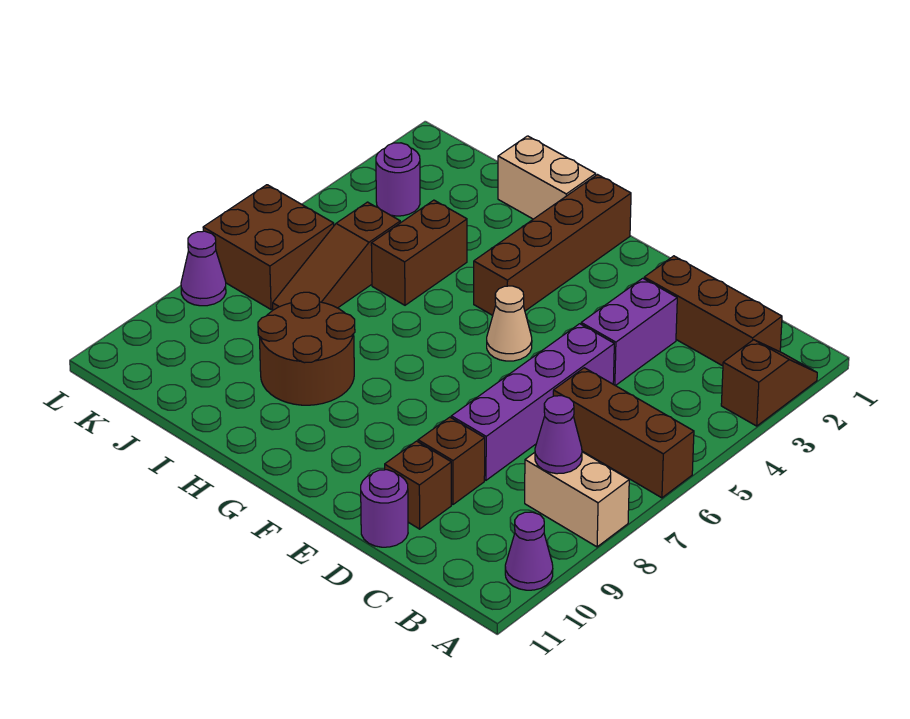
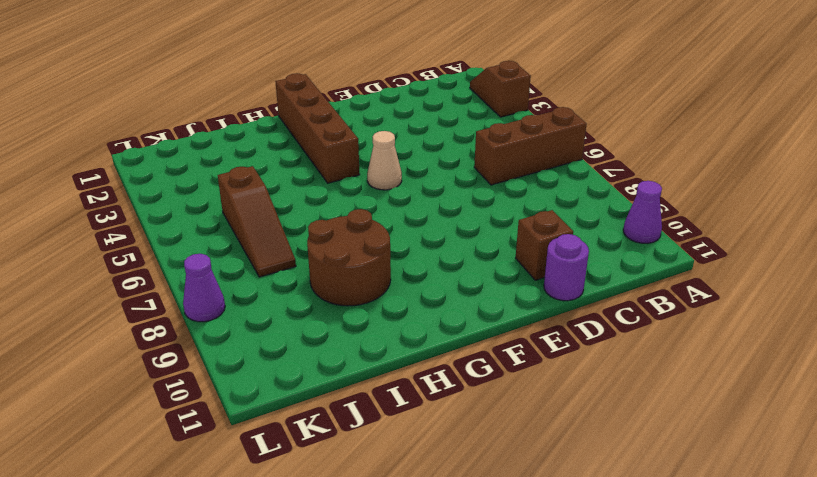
none -> tan brick A8:B8 level 1
none -> brown brick B2:D2 level 1
none -> purple brick D3:D4 level 1

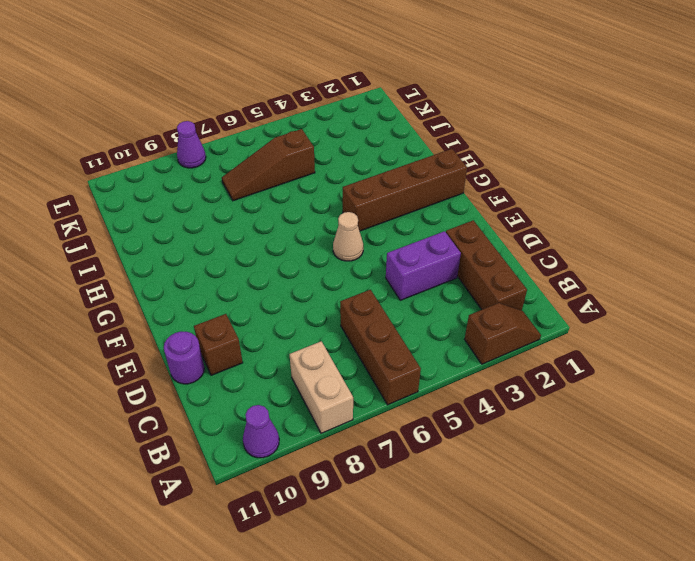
none -> purple brick D5:D8 level 1
none -> brown brick D9 level 1
none -> tan brick H1:I1 level 1

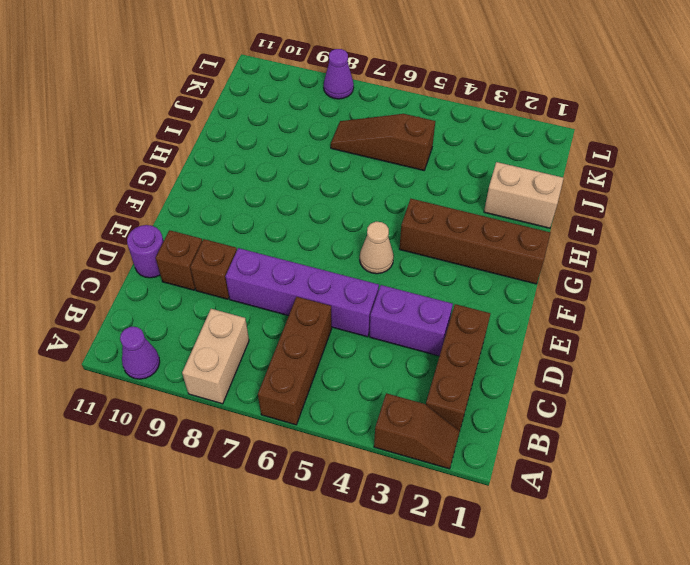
tan brick I1:I2 level 1 -> tan brick H1:I1 level 1
none -> brown round brick H8:I9 level 1
none -> brown brick I4:I5 level 1
none -> purple round brick K3 level 1

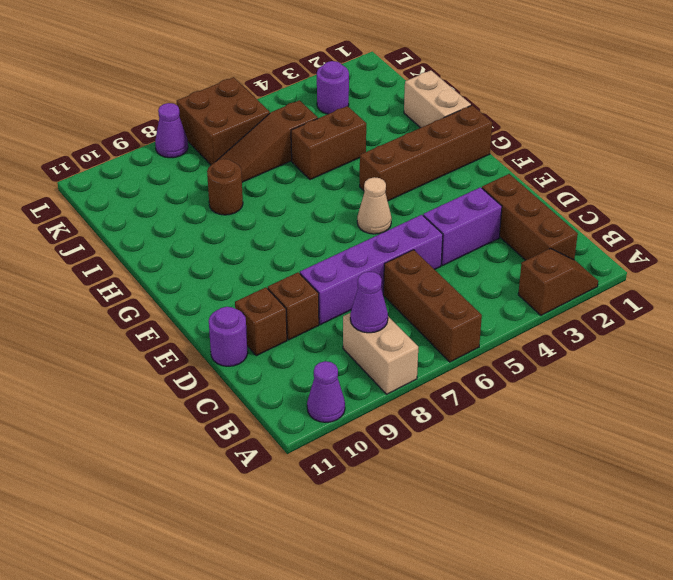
brown round brick I8 level 1 -> brown round brick H8:I9 level 1

